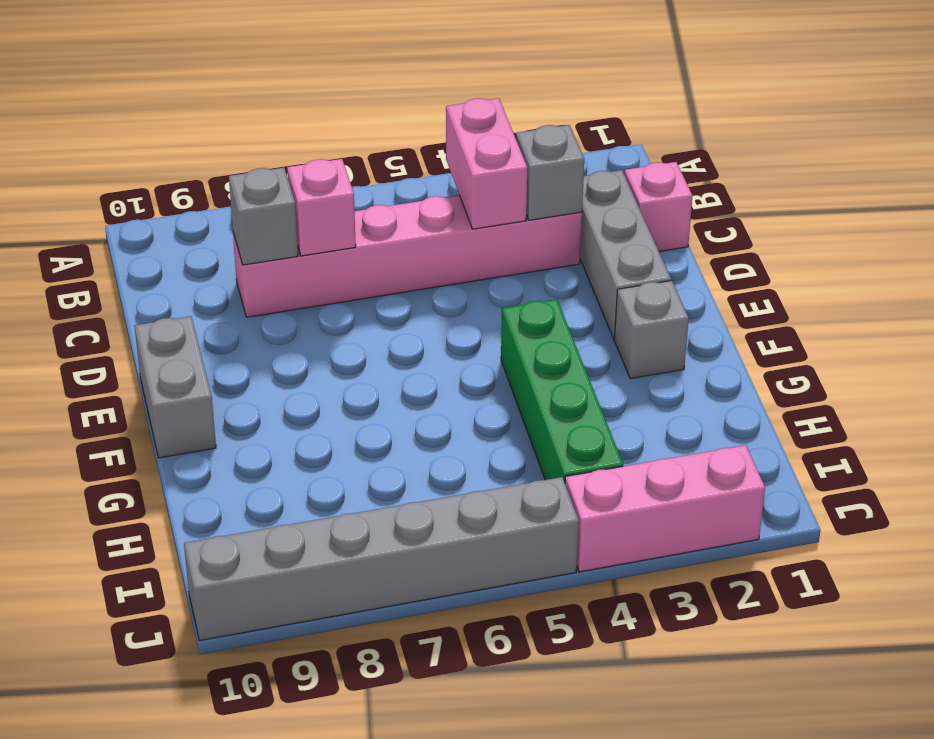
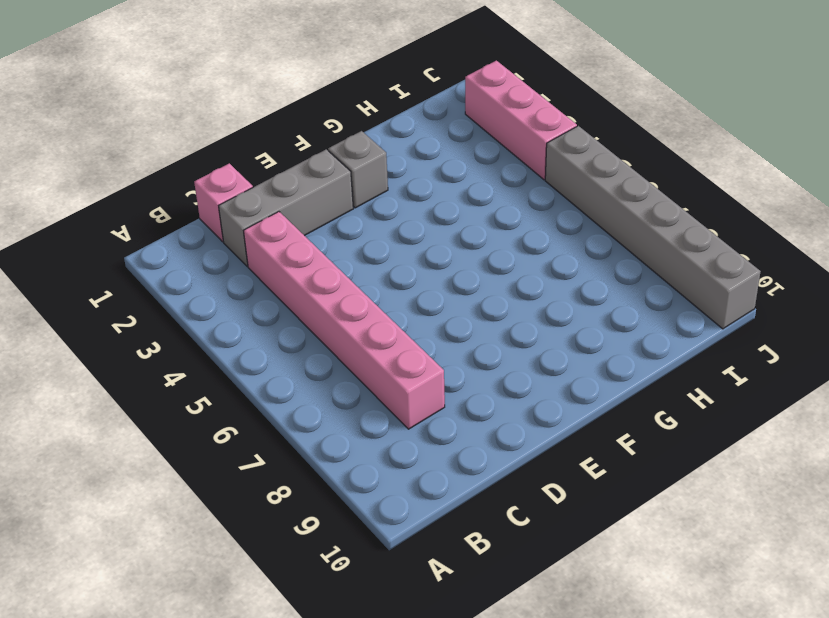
none -> grey brick E10:F10 level 1
none -> green brick F4:I4 level 1
none -> pink brick B4:C4 level 2

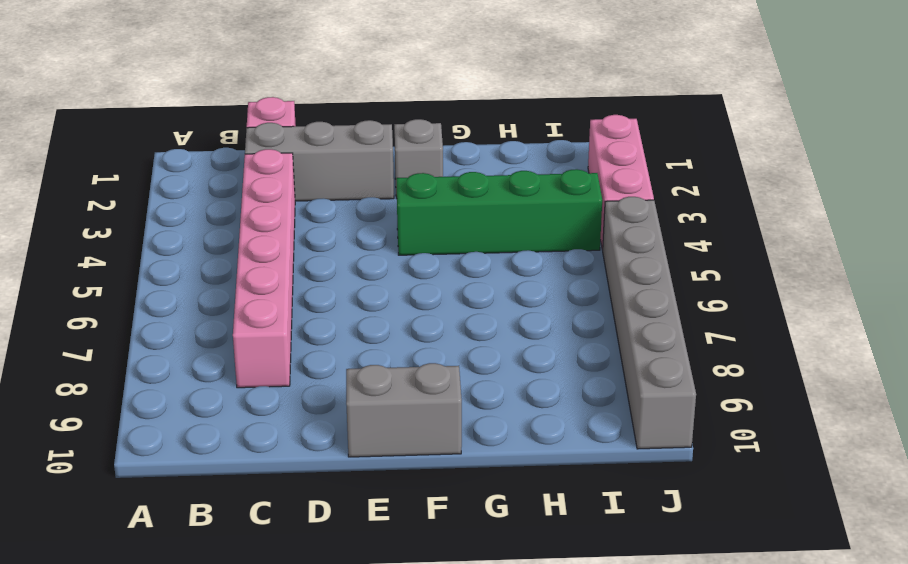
none -> pink brick B4:C4 level 2
none -> grey brick C3 level 2
none -> pink brick C7 level 2

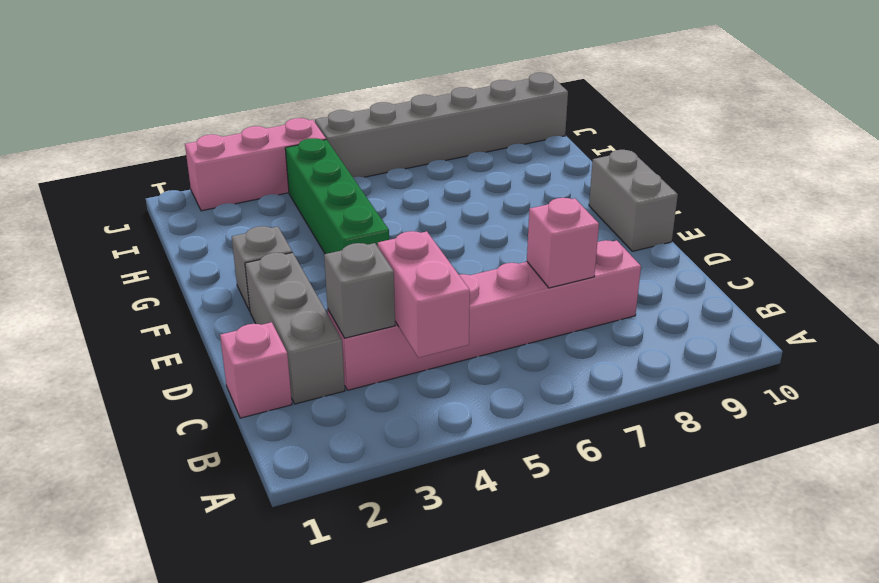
none -> grey brick C8 level 2

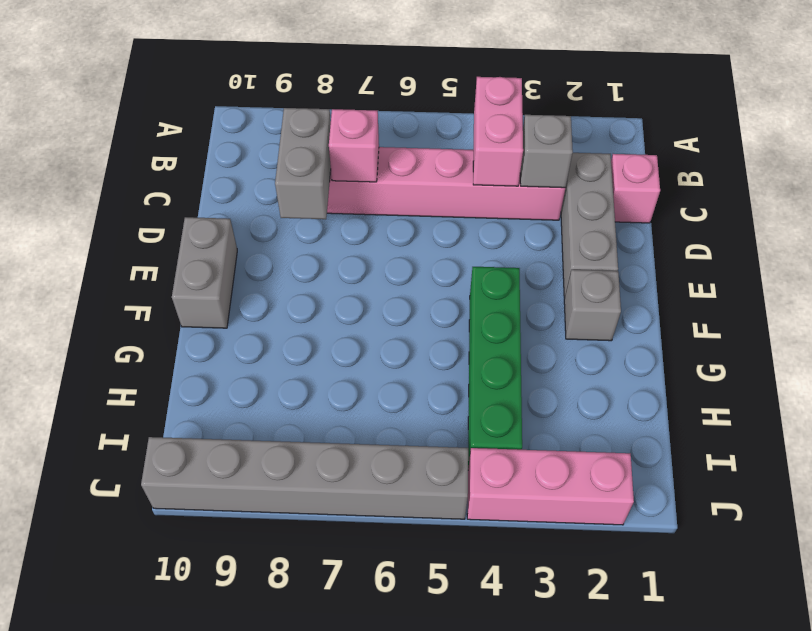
grey brick C8:D8 level 2 -> grey brick C8 level 2

